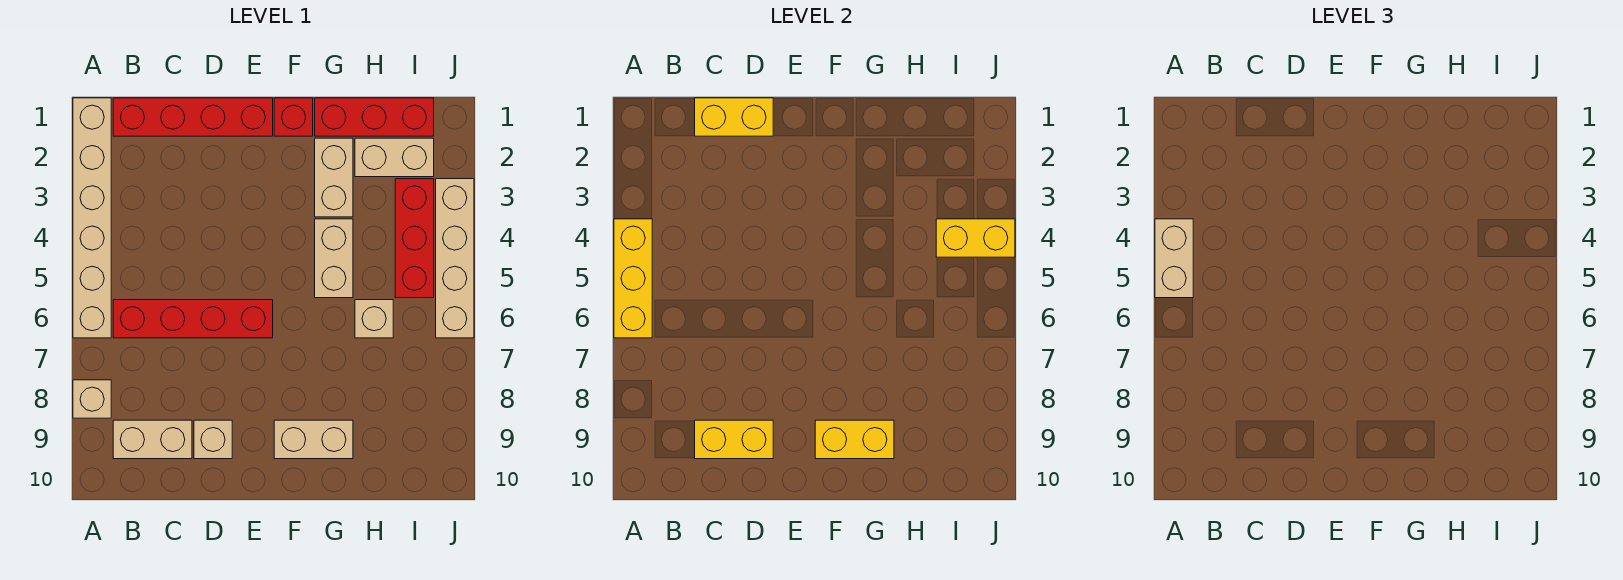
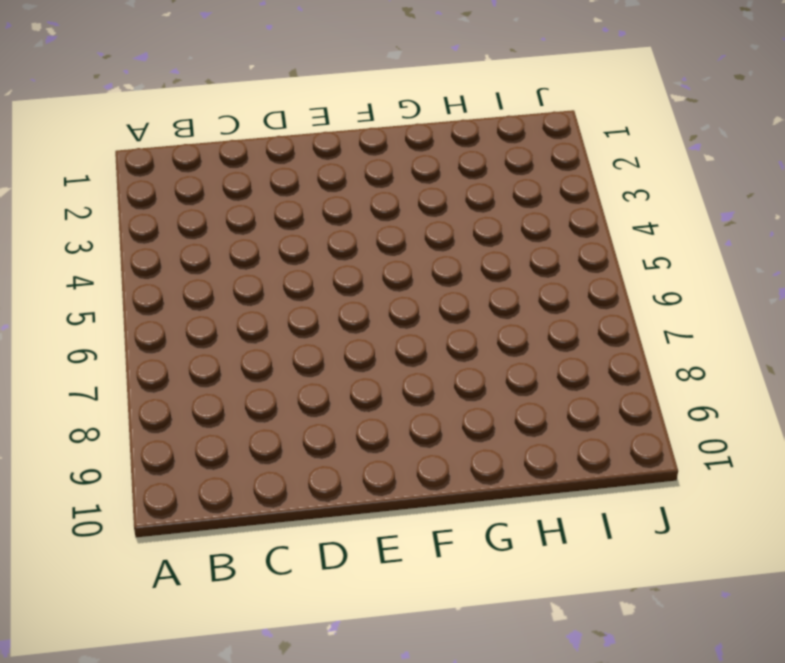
none -> tan brick A1:A6 level 1
none -> tan brick A8 level 1
none -> red brick B1:E1 level 1

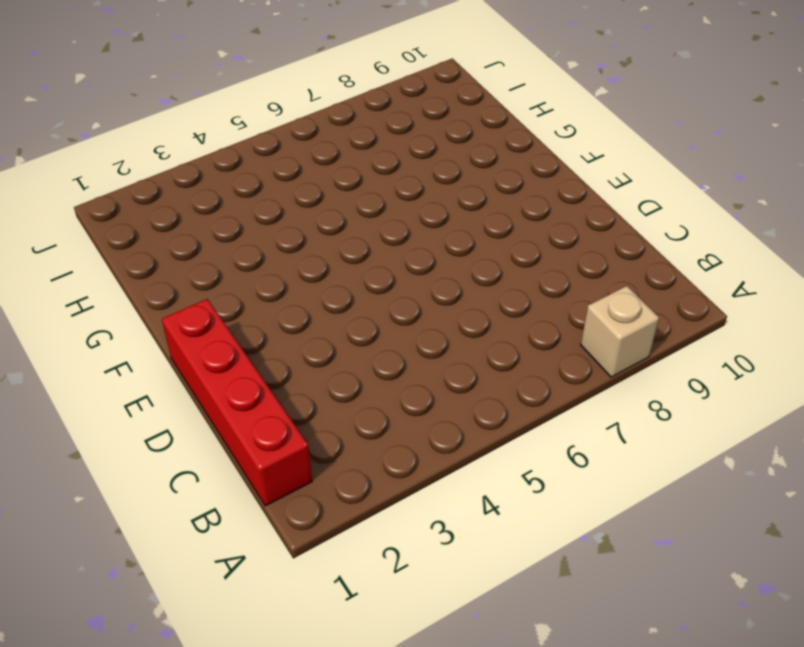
none -> tan brick A1:A6 level 1
none -> red brick B6:E6 level 1
none -> tan brick B9:C9 level 1

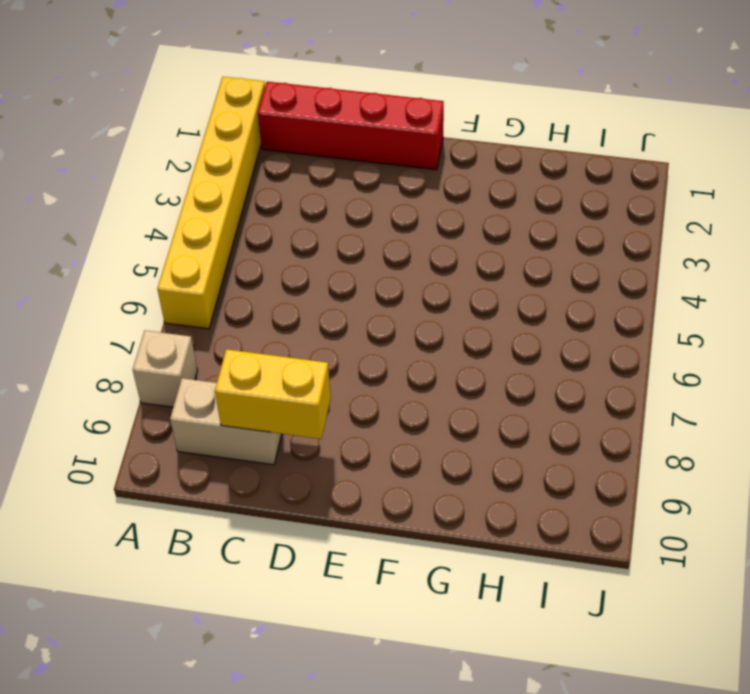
yellow brick A1:A6 level 1 -> tan brick A1:A6 level 1
none -> red brick B6:E6 level 1
none -> tan brick D9 level 1
none -> red brick F1 level 1

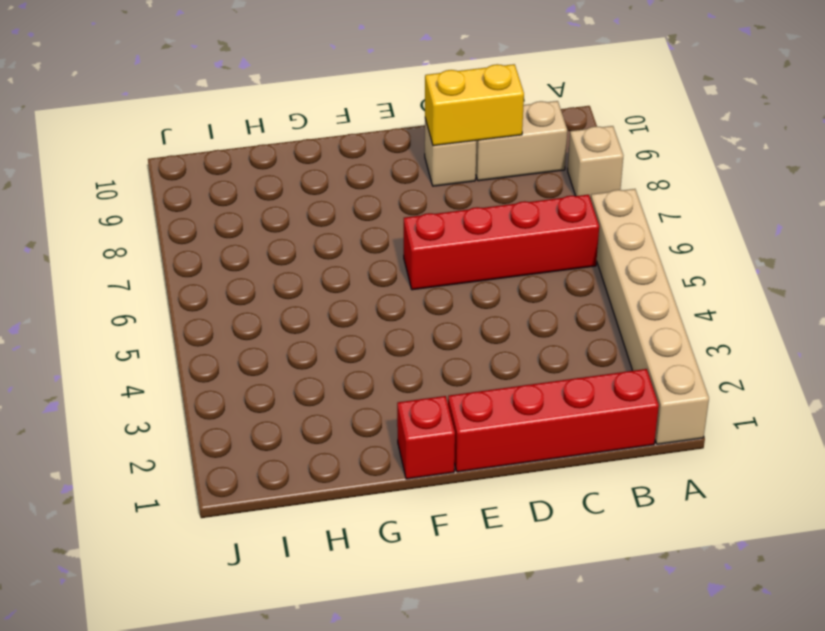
none -> tan brick F9:G9 level 1
none -> red brick G1:I1 level 1
none -> tan brick G2:G3 level 1

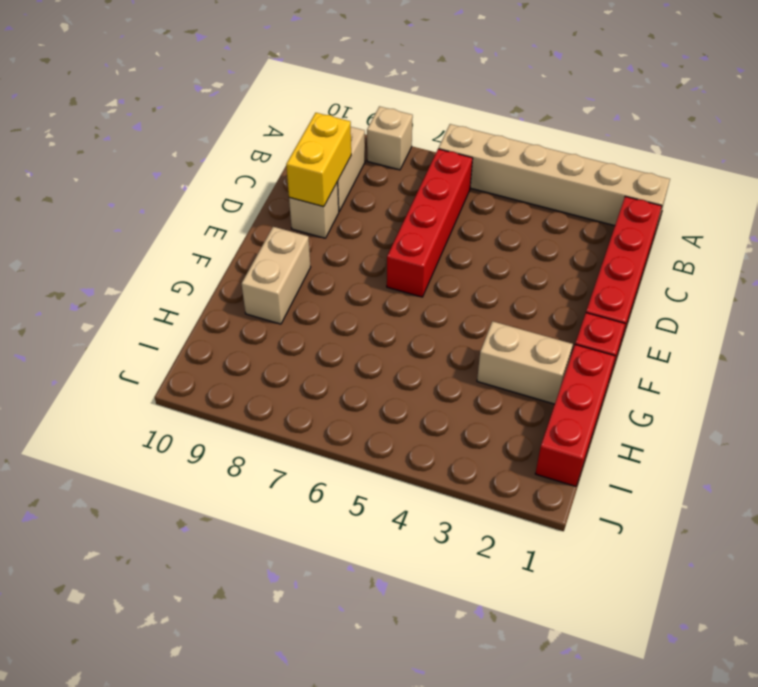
none -> tan brick G4:G5 level 1
none -> tan brick H2:I2 level 1
none -> tan brick H6 level 1

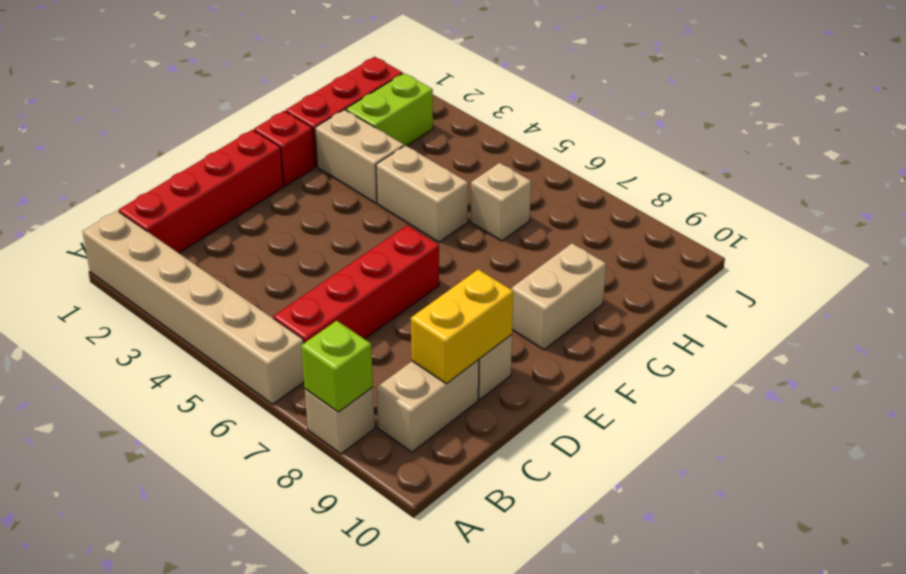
lime brick A8 level 2 -> none
lime brick H2:I2 level 1 -> tan brick H2:I2 level 1
none -> red brick I3:I5 level 1
none -> tan brick J3:J6 level 1
none -> yellow brick A4:A6 level 2

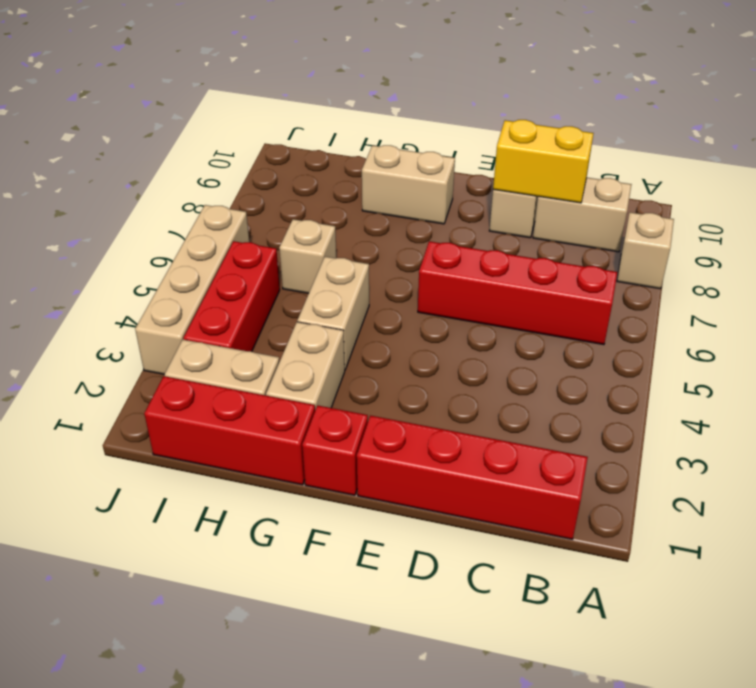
none -> tan brick A1:A6 level 1
none -> yellow brick A4:A6 level 2
none -> yellow brick C1:D1 level 2

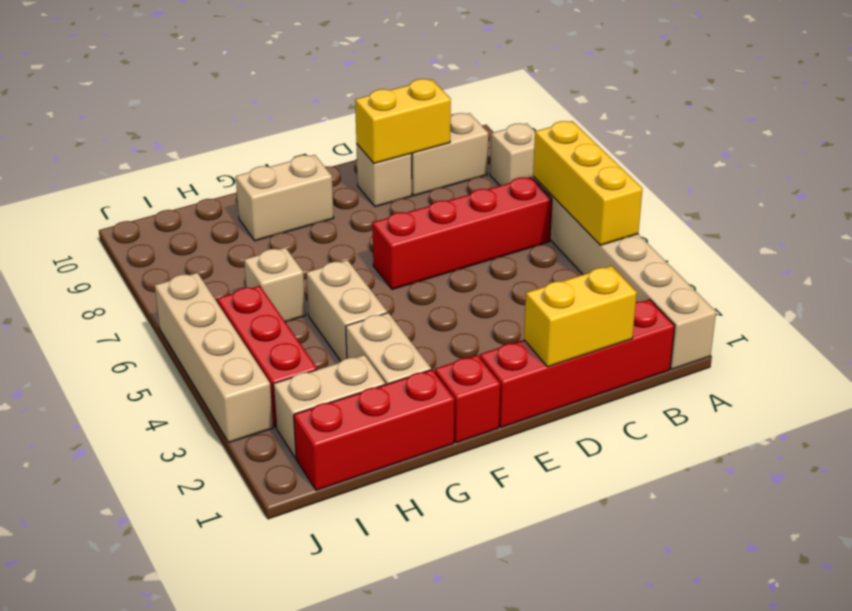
none -> yellow brick F9:G9 level 2
none -> yellow brick I4:J4 level 2
none -> tan brick A4:A5 level 3

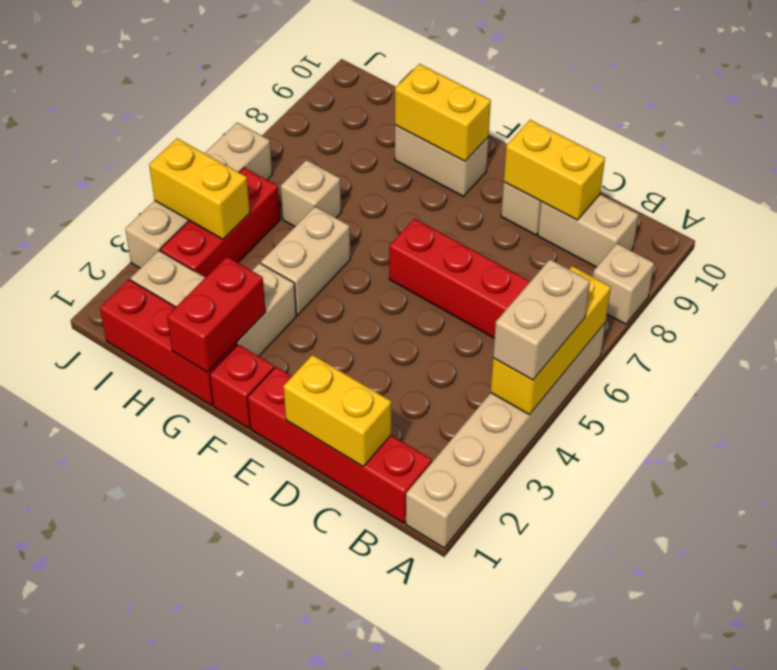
red brick G1:G2 level 2 -> none

